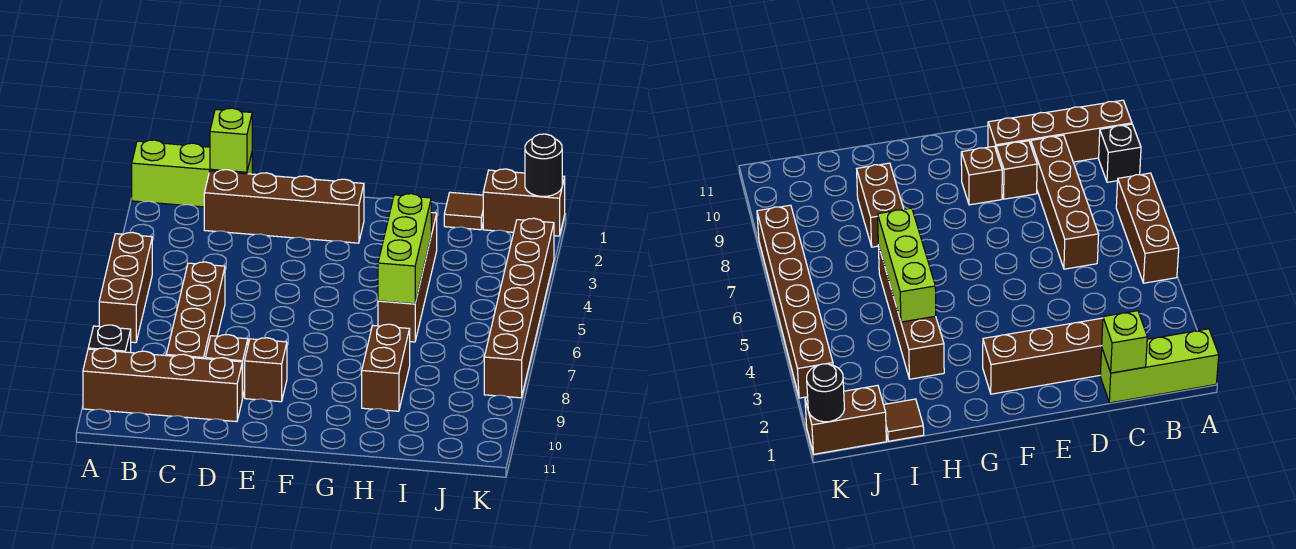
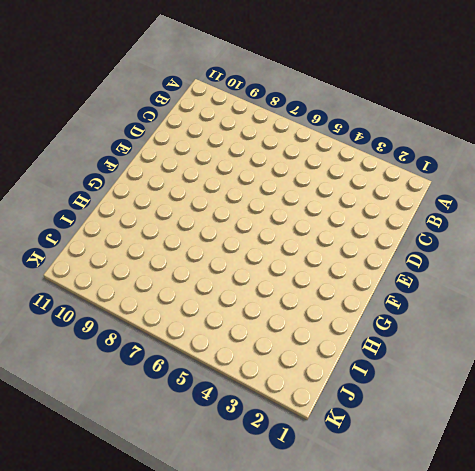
none -> lime brick A1:C1 level 1
none -> brown brick A5:A7 level 1
none -> black brick A9 level 1

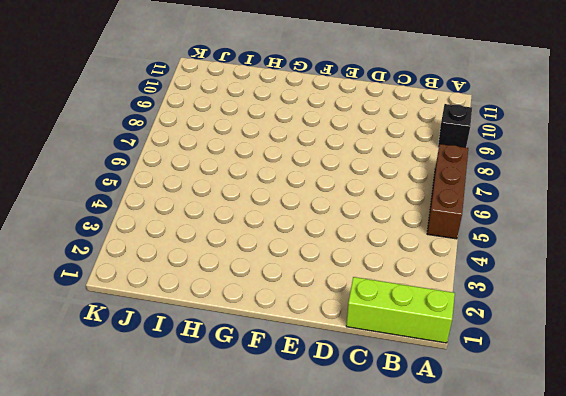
none -> brown brick A10:D10 level 1
none -> brown brick C2:F2 level 1
none -> brown brick C6:C9 level 1

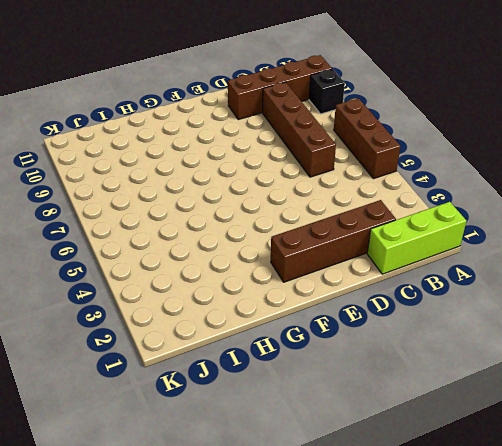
none -> brown brick D9 level 1
none -> brown brick E9 level 1
none -> brown brick H3:H6 level 1

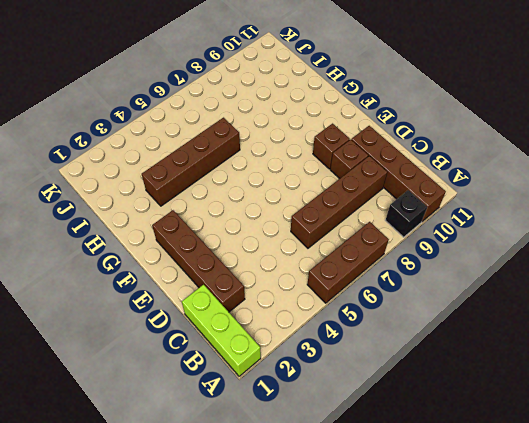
none -> brown brick H8:H9 level 1
none -> brown tile I1 level 1
none -> brown brick J1:K1 level 1

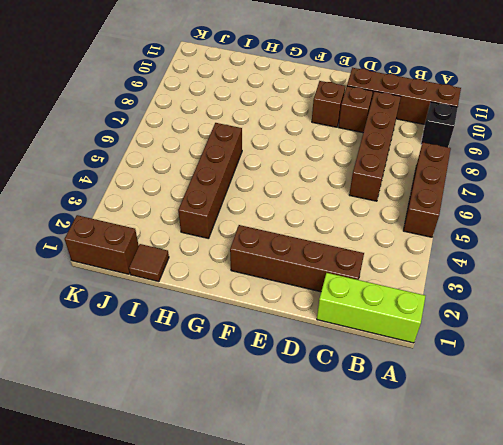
none -> brown brick H8:H9 level 1
none -> brown brick K3:K8 level 1
none -> lime brick C1 level 2

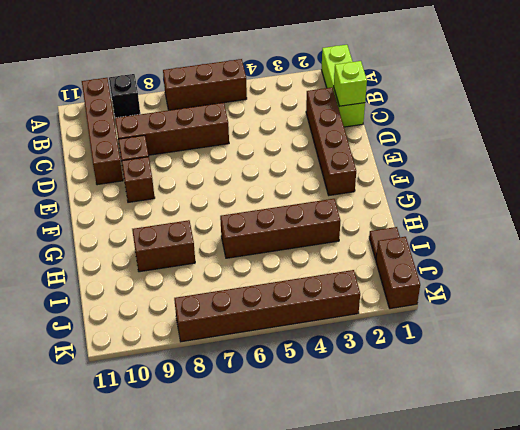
none -> lime brick H4:H6 level 2
none -> black round brick K1 level 2

